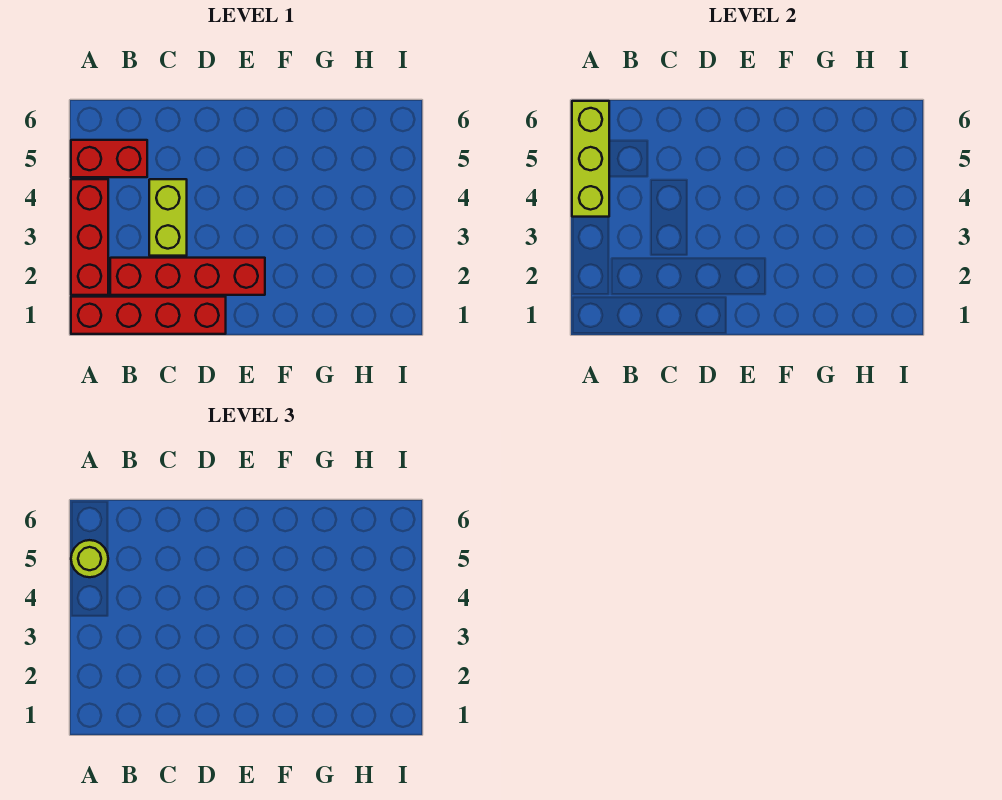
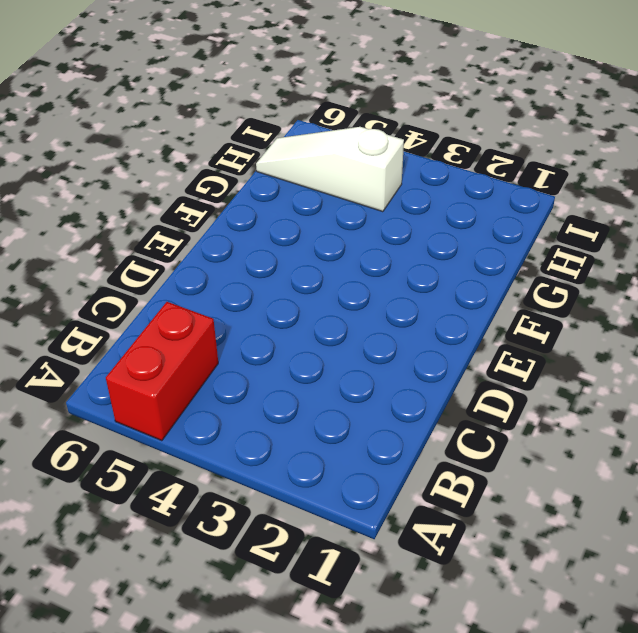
white slope H4:H6 level 1 top 4 -> none
none -> red brick A1:D1 level 1
none -> red brick A2:A4 level 1

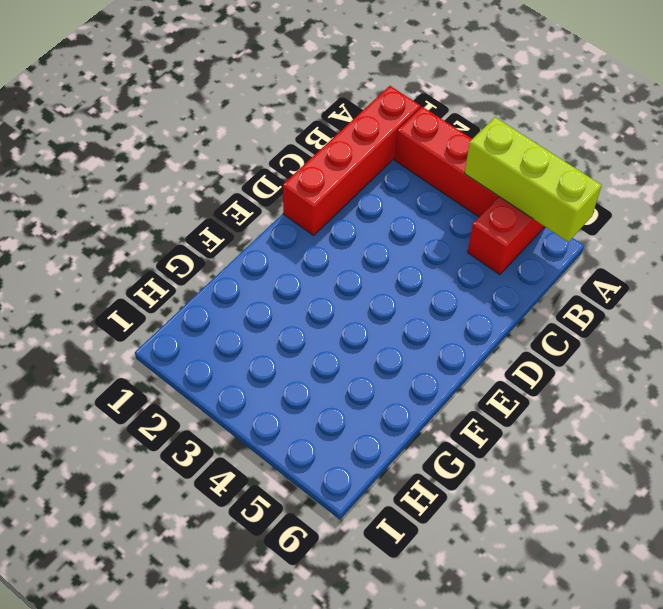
none -> red brick B2:E2 level 1
none -> lime brick C3:C4 level 1

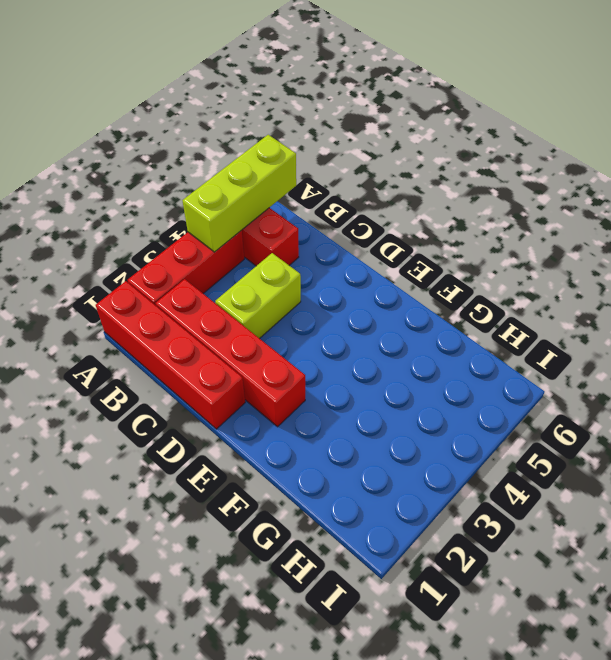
none -> lime round brick A5 level 3

